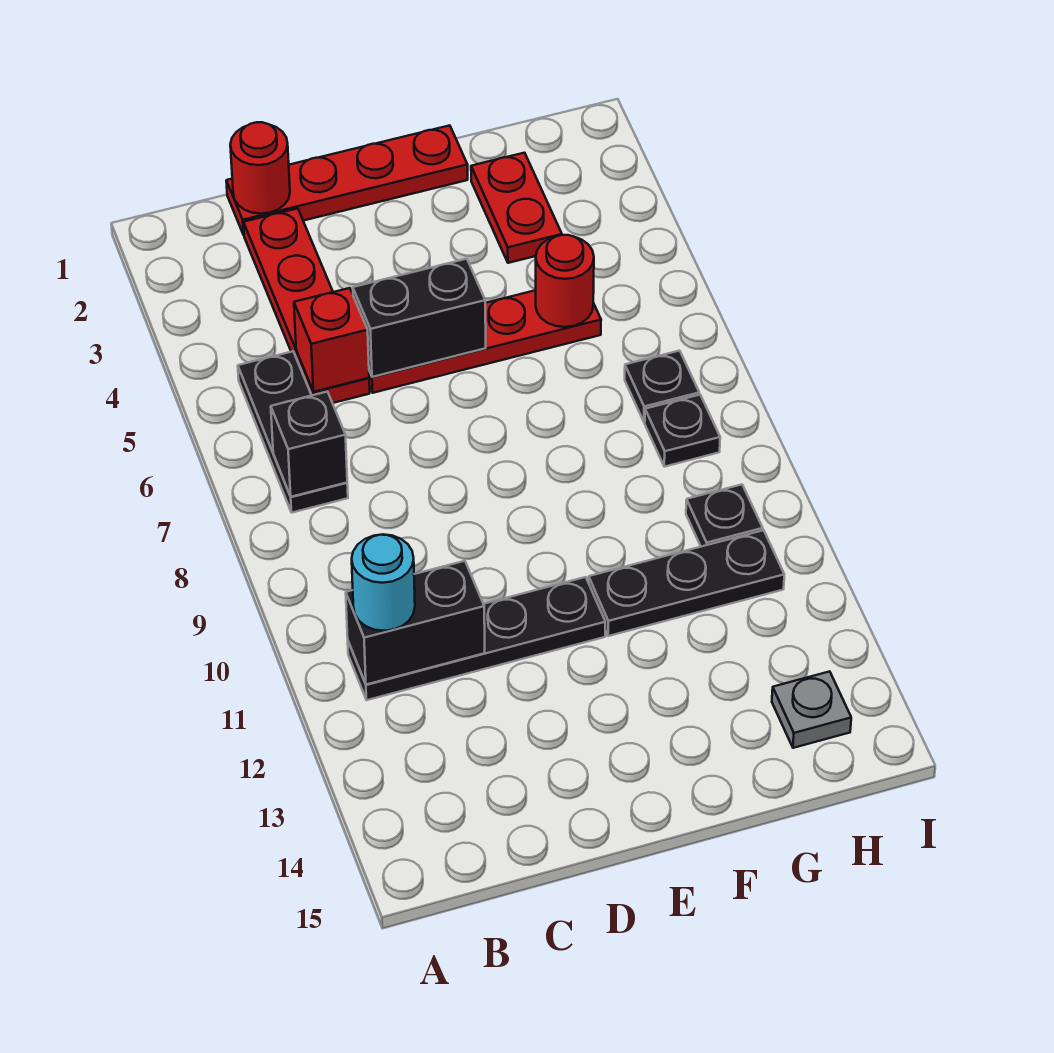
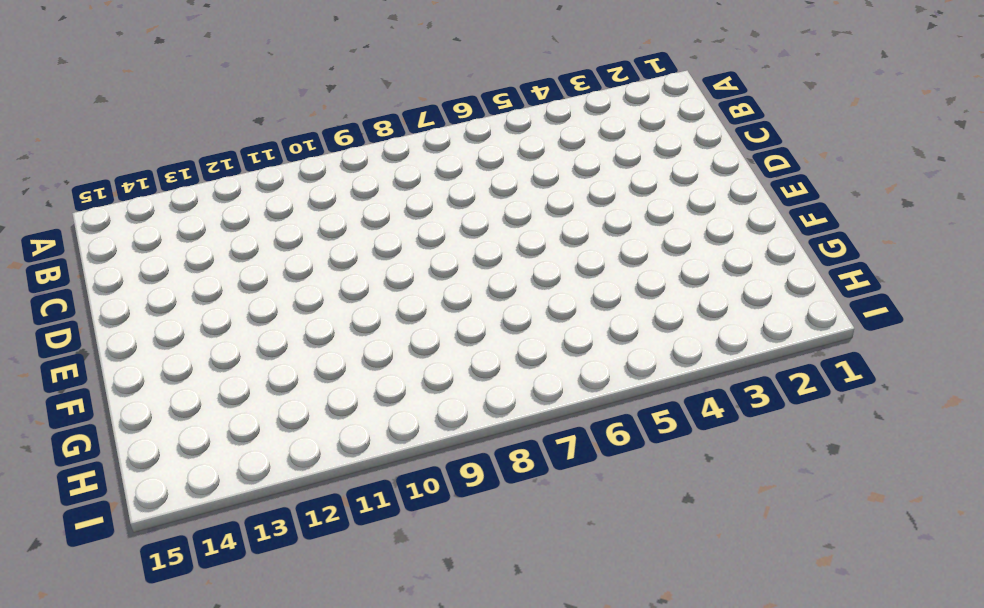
none -> black plate B5:B7 level 1
none -> black plate B11:E11 level 1
none -> red plate C1:F1 level 1

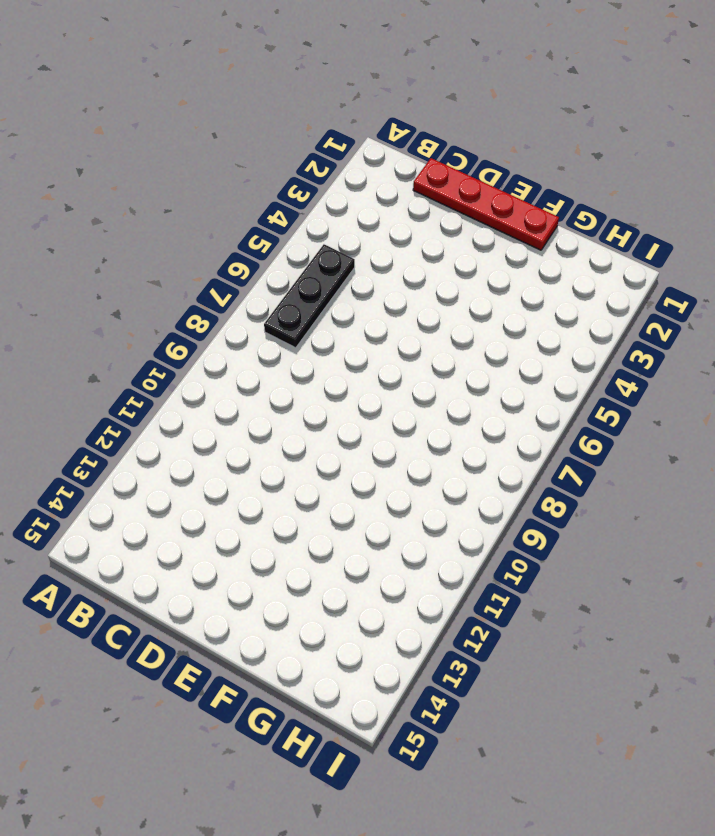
none -> black plate B11:E11 level 1
none -> red plate C2:C5 level 1
none -> red plate D5:G5 level 1

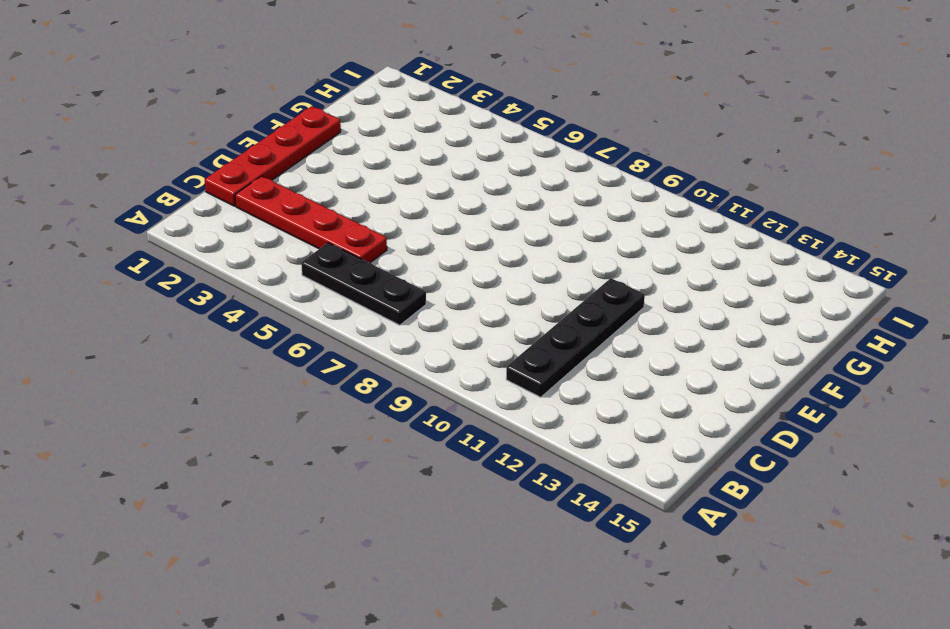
none -> red plate D5:G5 level 1
none -> black plate F11:H11 level 1
none -> red plate G2:G3 level 1

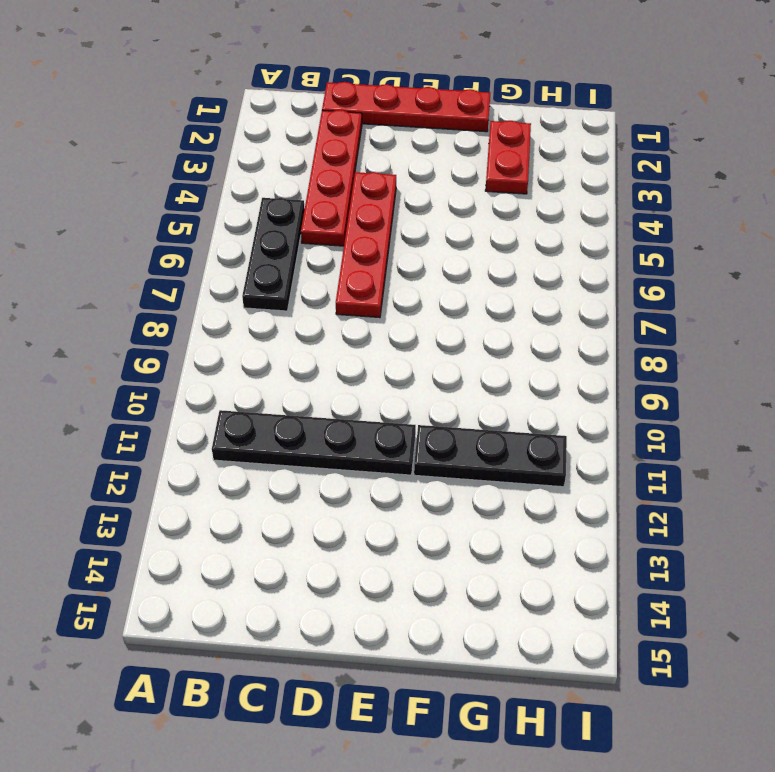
red plate D4:D7 level 1 -> red plate D5:G5 level 1
none -> black plate H7 level 1
none -> black plate H8 level 1
none -> black plate H10 level 1

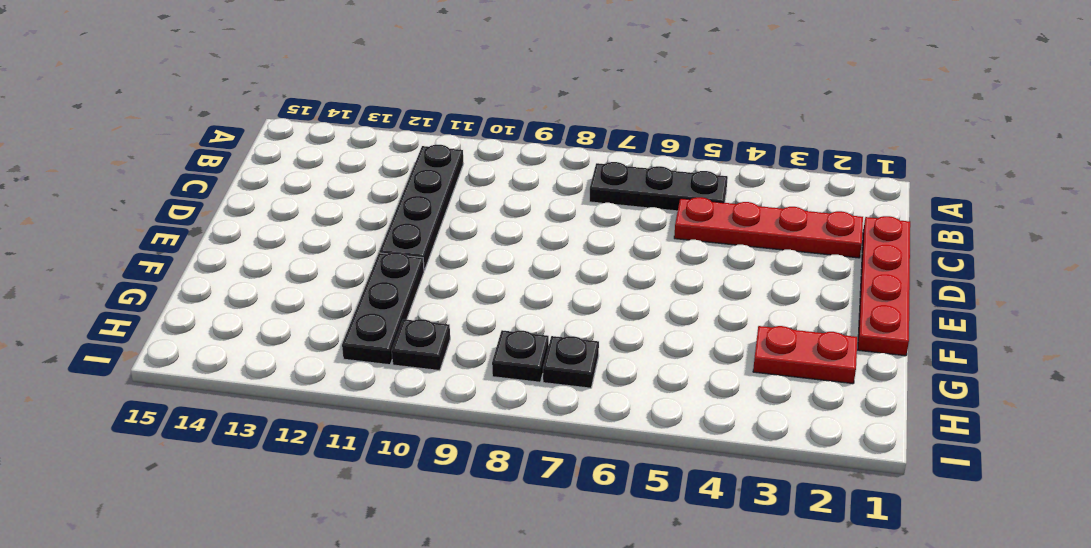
none -> red plate D5:G5 level 1
none -> grey plate H14 level 1
none -> black brick B7 level 2

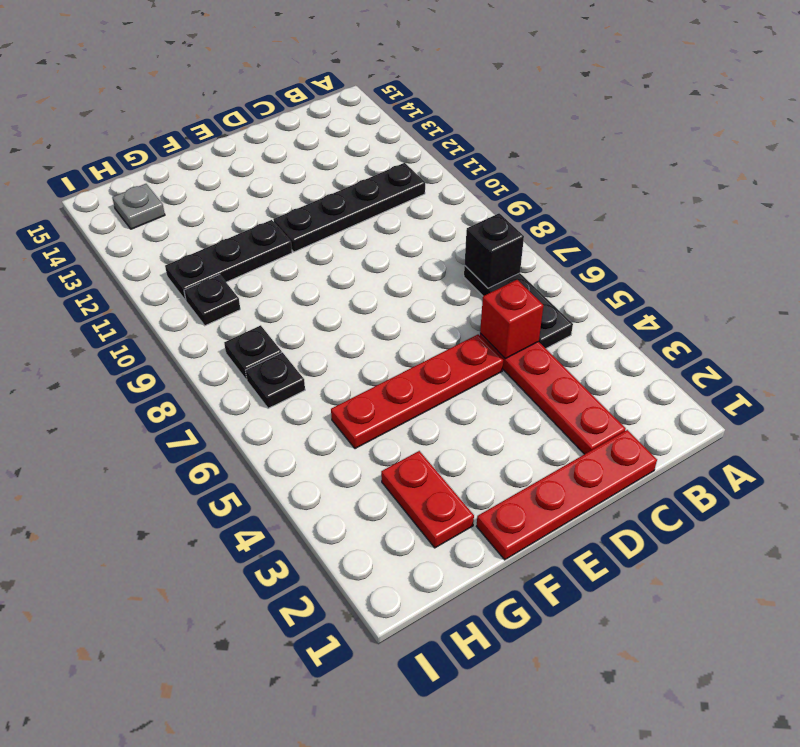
none -> black brick B11:C11 level 2
none -> red round brick C1 level 2
none -> black brick D5:E5 level 2

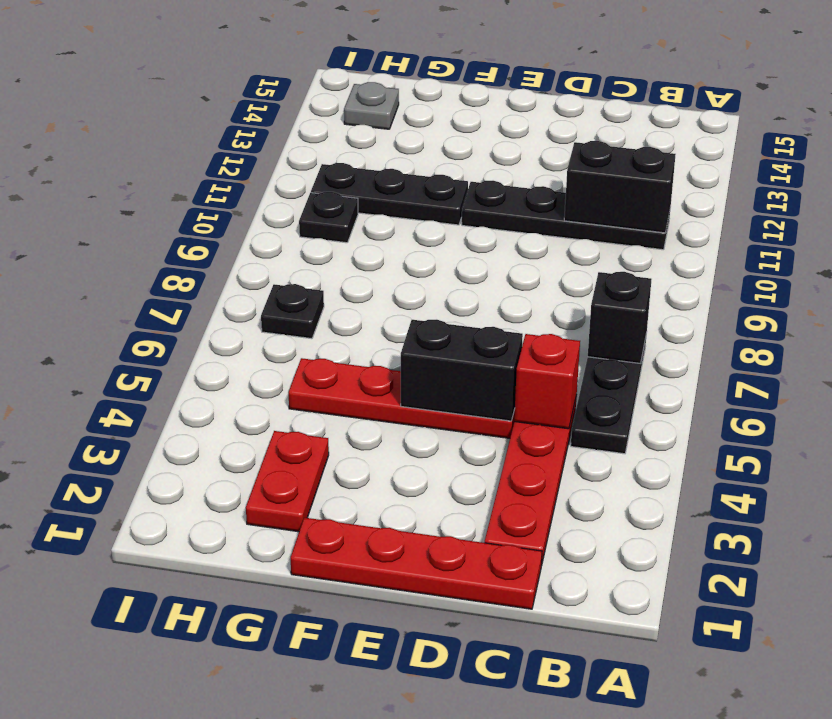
none -> black plate H8 level 1
none -> red round brick C1 level 2
none -> red round brick G5 level 2

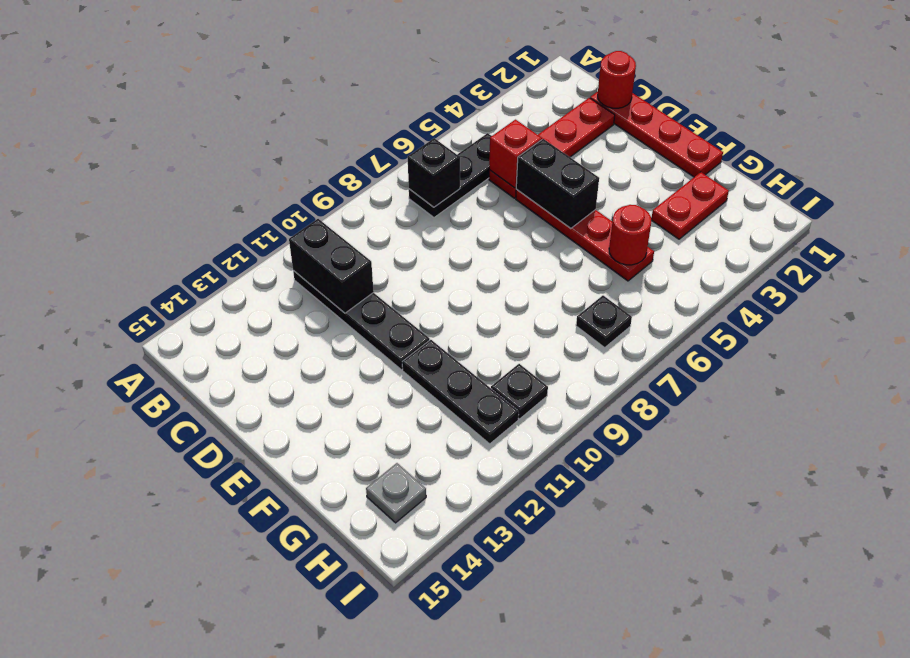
none -> black plate H8 level 1
none -> cyan round brick B11 level 3

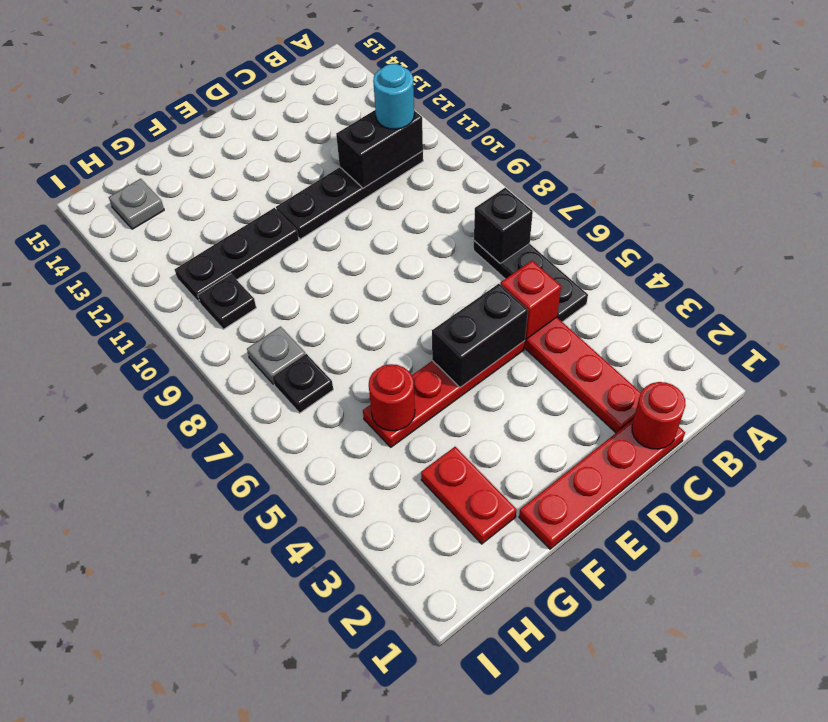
grey plate H8 level 1 -> black plate H8 level 1

